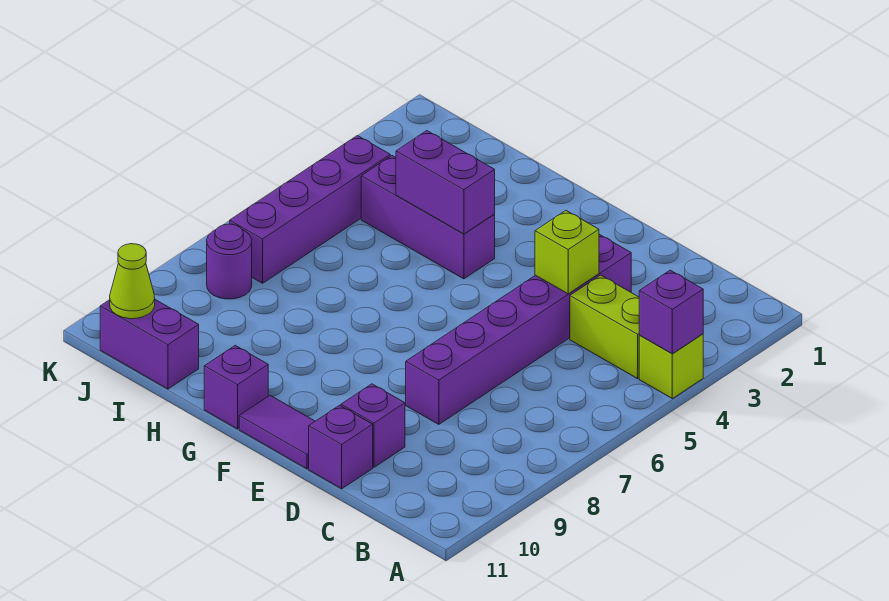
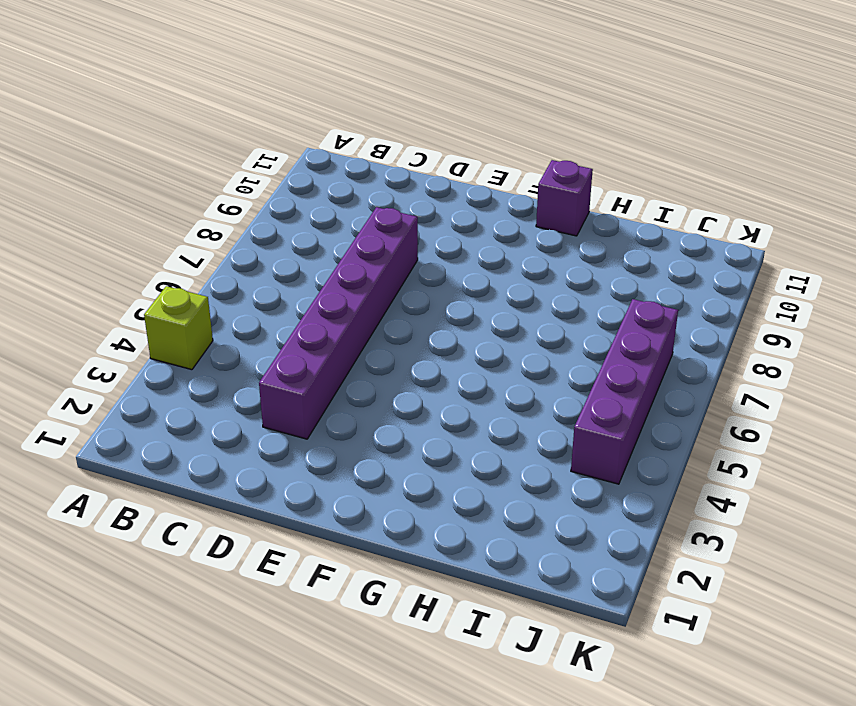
none -> lime brick B4:C4 level 1
none -> purple brick D10 level 1
none -> purple brick D11 level 1

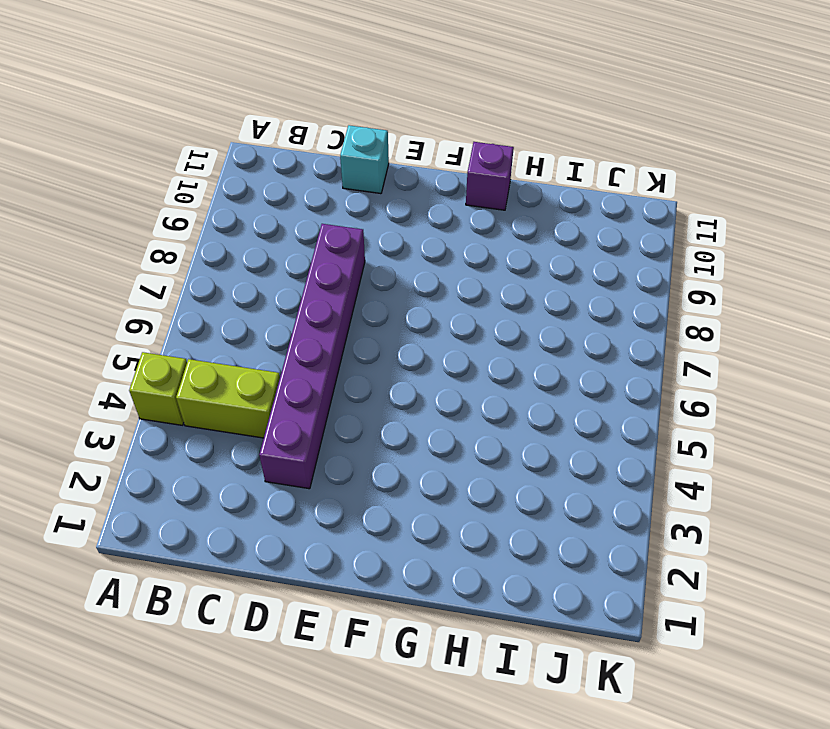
cyan brick D11 level 1 -> purple brick D11 level 1
none -> purple brick D10 level 1
none -> purple tile E11:F11 level 1
none -> purple brick G4:I4 level 1

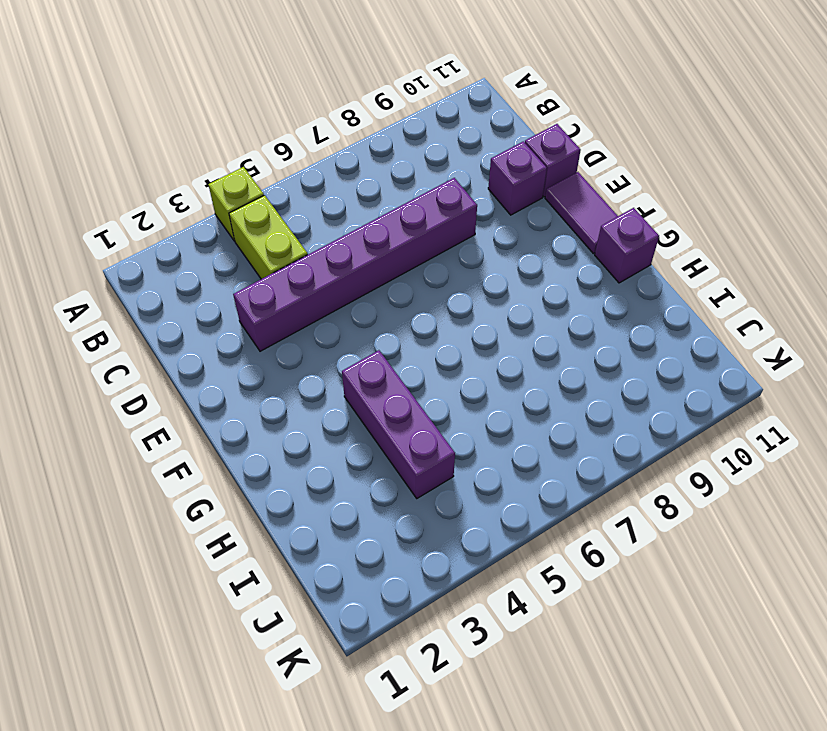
none -> purple brick I11:J11 level 1
none -> purple brick J4:J7 level 1
none -> purple round brick J8 level 1

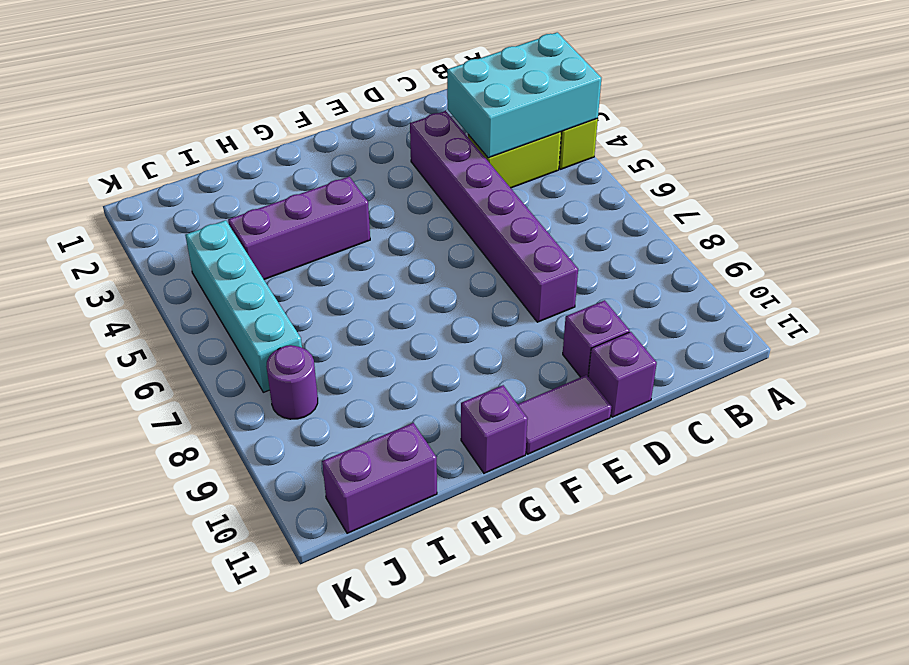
cyan brick A3:C4 level 2 -> purple brick A4 level 2
cyan brick J4:J7 level 1 -> purple brick J4:J7 level 1
none -> lime brick D4 level 2
none -> purple brick G4:H4 level 2
none -> lime cone J11 level 2

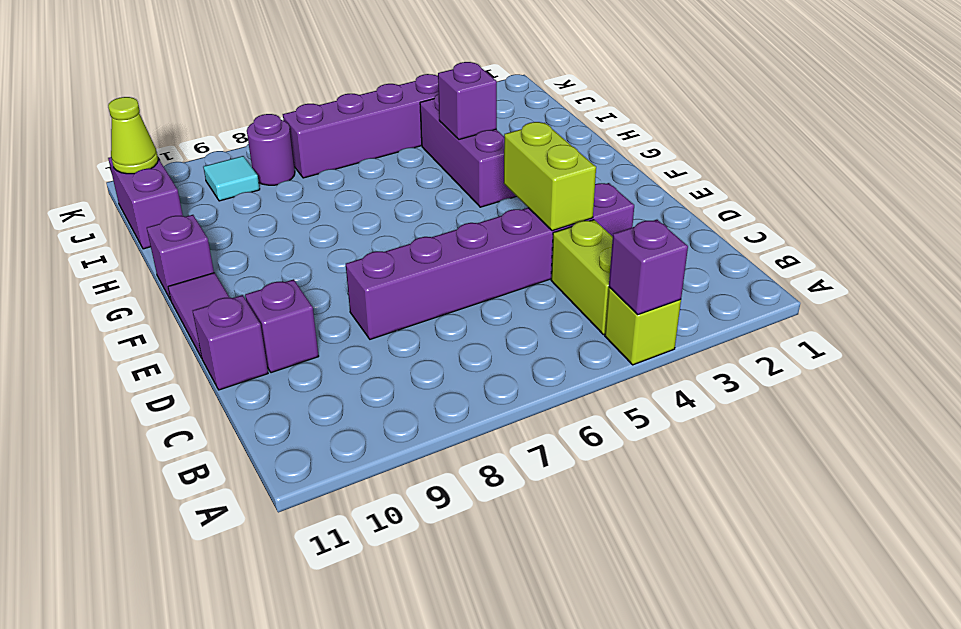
lime brick D4:E4 level 2 -> lime brick D4 level 2
purple brick H4 level 2 -> purple brick G4:H4 level 2
cyan tile J9 level 1 -> none

